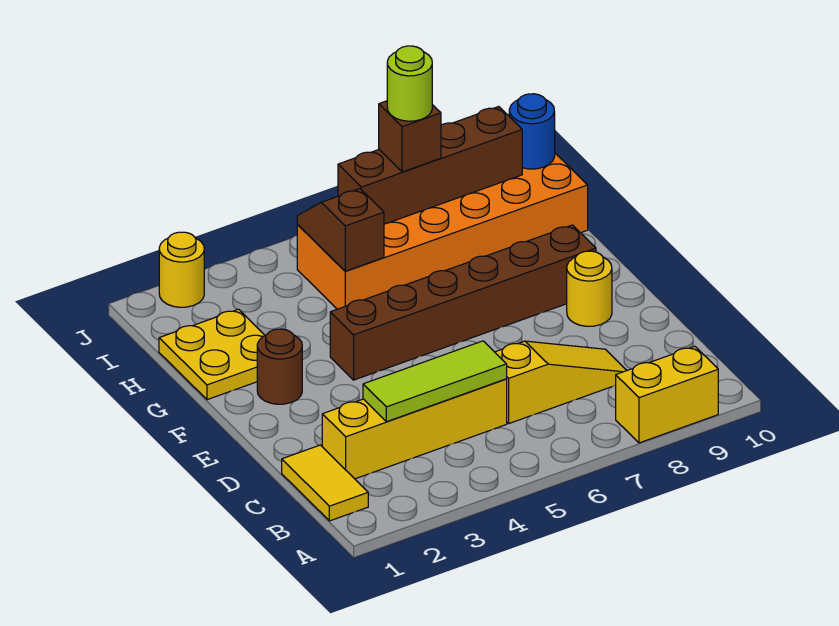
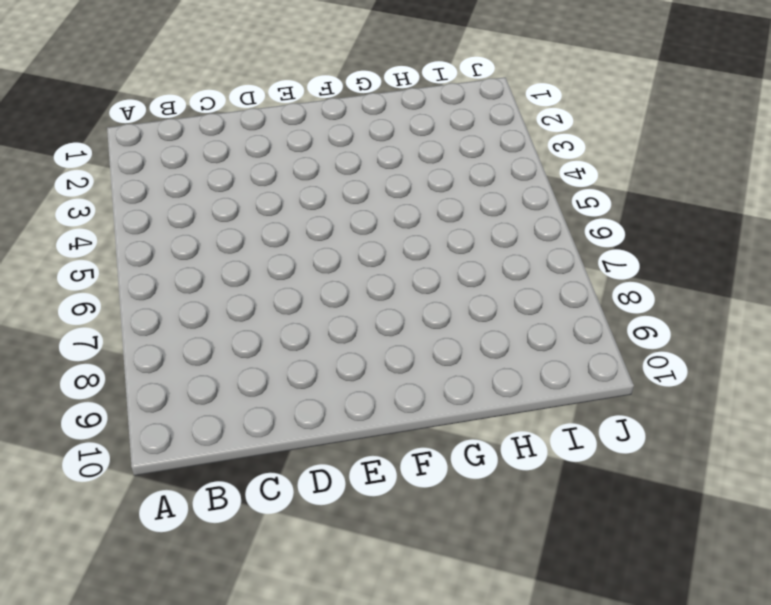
none -> yellow brick A8:A9 level 1
none -> yellow tile B1:C1 level 1
none -> yellow brick C2:C5 level 1

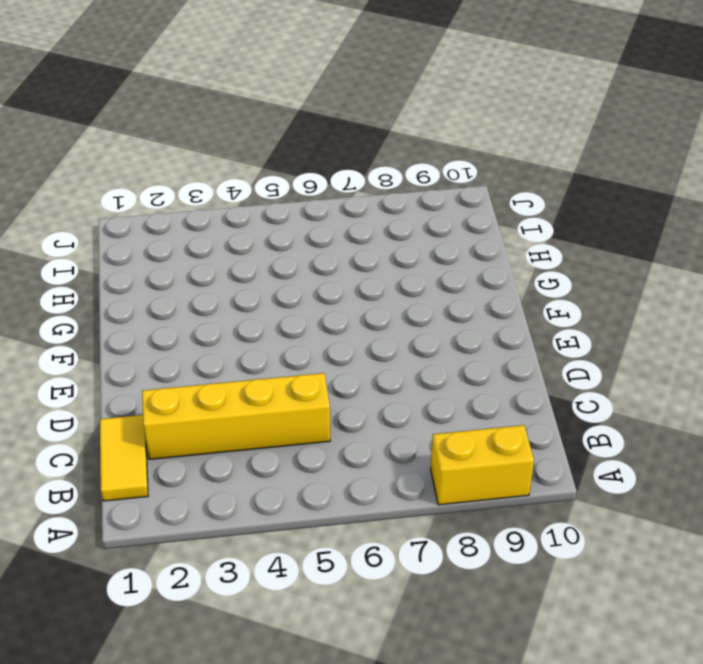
none -> yellow slope C6:C8 level 1 top 6
none -> yellow round brick E9 level 1
none -> brown round brick F2 level 1

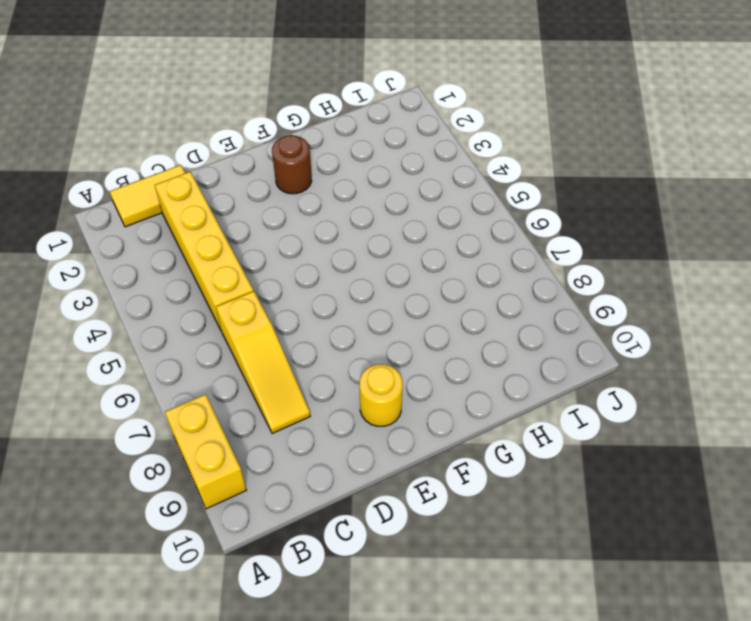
none -> brown brick F4:F9 level 1
none -> yellow plate G1:H2 level 1
none -> orange brick H5:I10 level 1

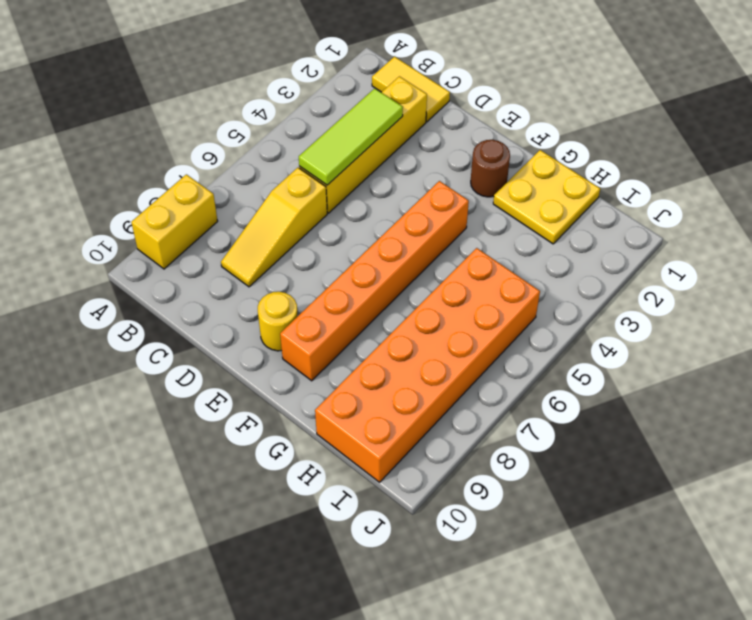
orange brick F4:F9 level 1 -> brown brick F4:F9 level 1
none -> yellow round brick J2 level 1
none -> brown slope H5:I5 level 2 top H
none -> brown brick I6:I9 level 2

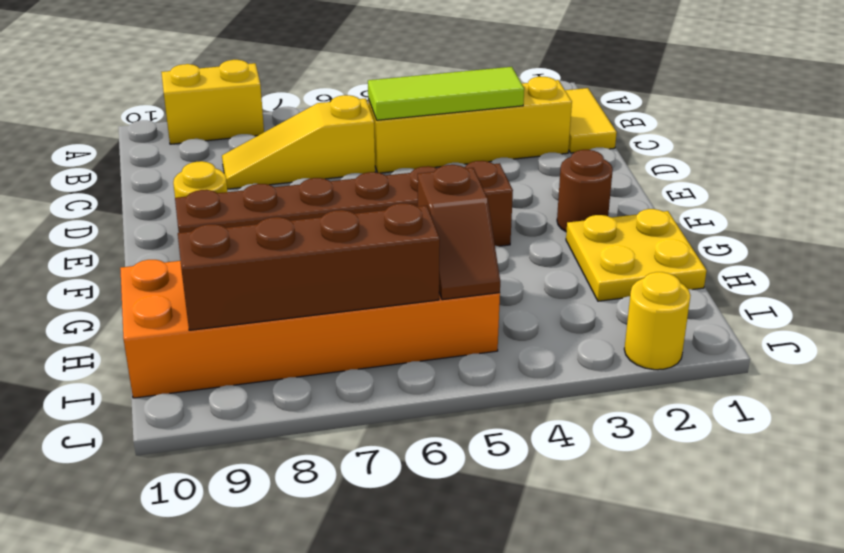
none -> blue round brick I10 level 2
none -> brown brick I7 level 3
none -> lime round brick I7 level 4

